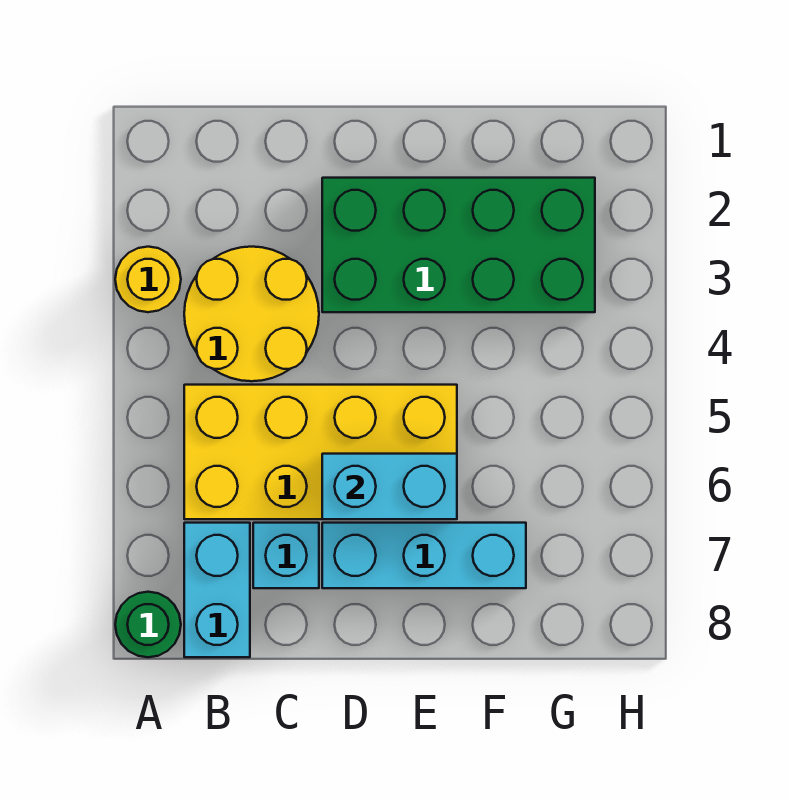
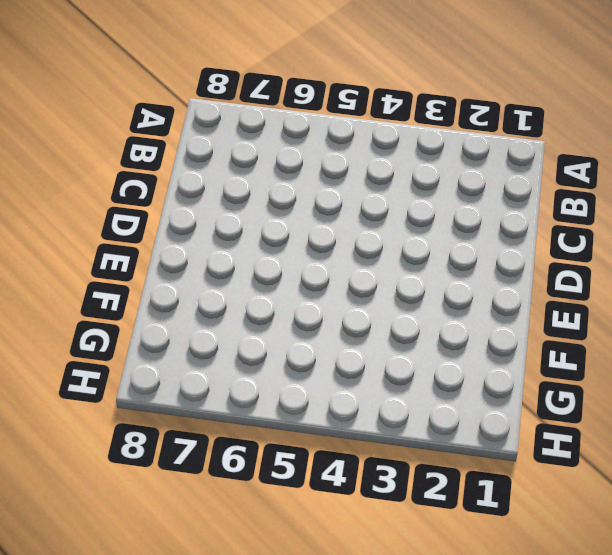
none -> yellow round brick A3 level 1
none -> green round brick A8 level 1

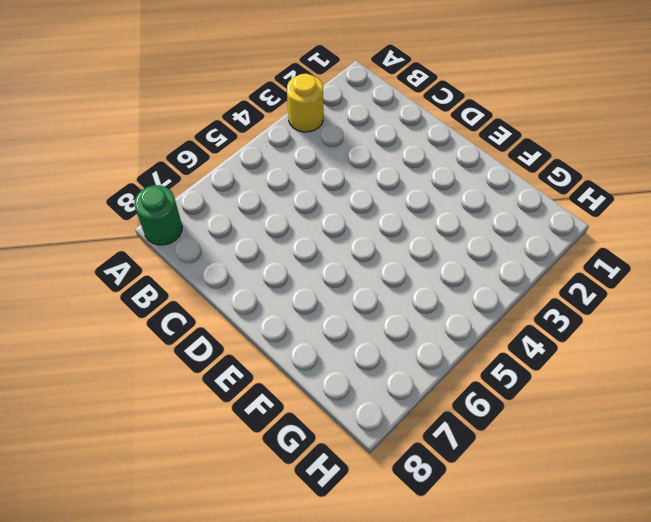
none -> yellow round brick B3:C4 level 1
none -> yellow brick B5:E6 level 1

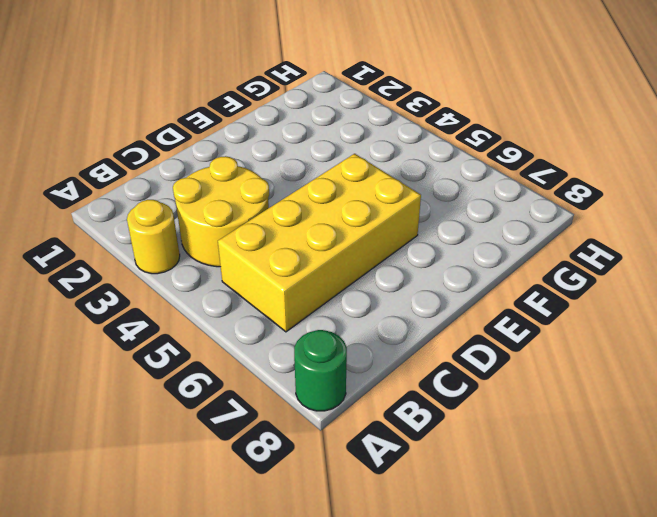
none -> cyan brick B7:B8 level 1
none -> cyan brick C7 level 1

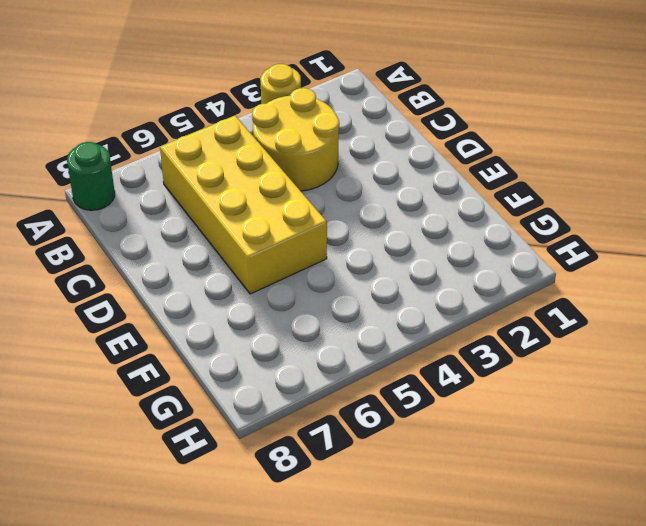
none -> cyan brick B7:B8 level 1
none -> cyan brick C7 level 1

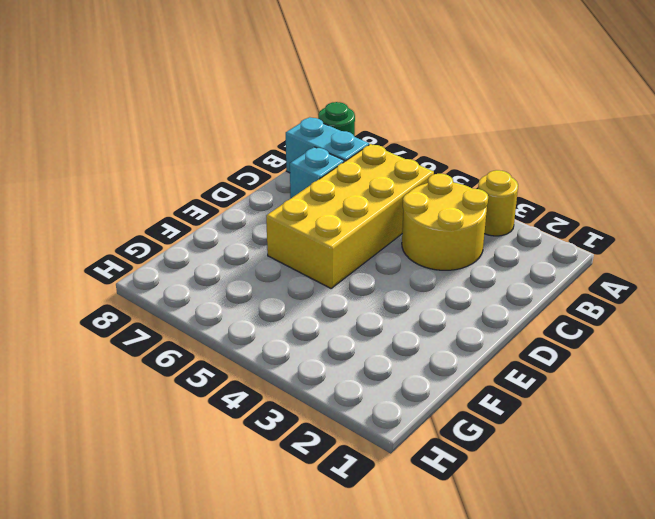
none -> green brick D2:G3 level 1
none -> cyan brick D7:F7 level 1

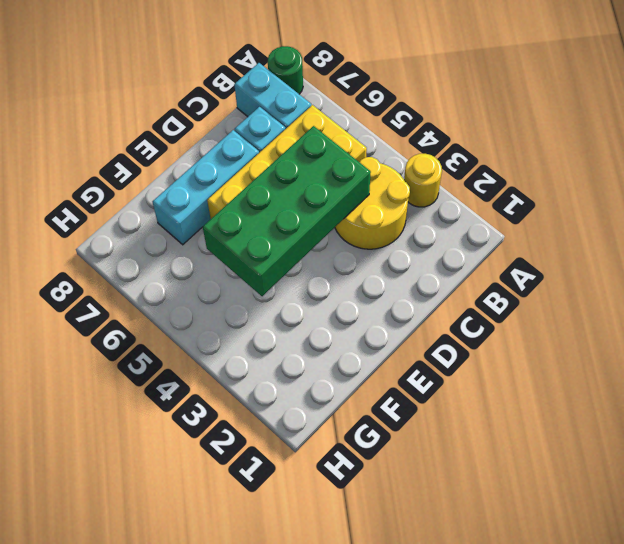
green brick C4:F5 level 2 -> green brick D2:G3 level 1
none -> cyan brick D6:E6 level 2

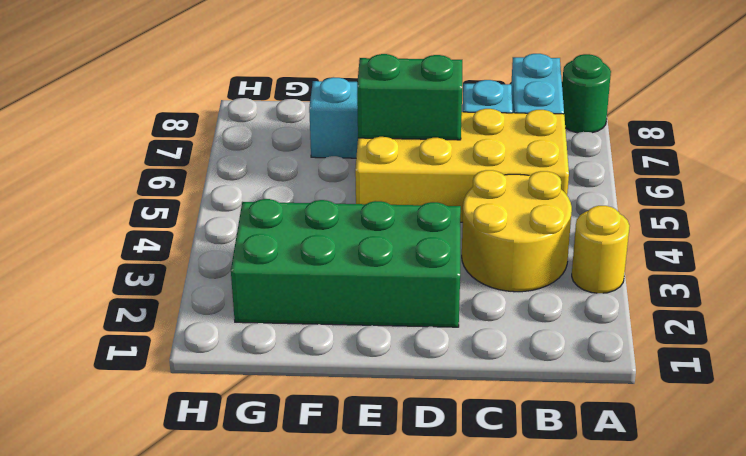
green brick D6:E6 level 2 -> cyan brick D6:E6 level 2

